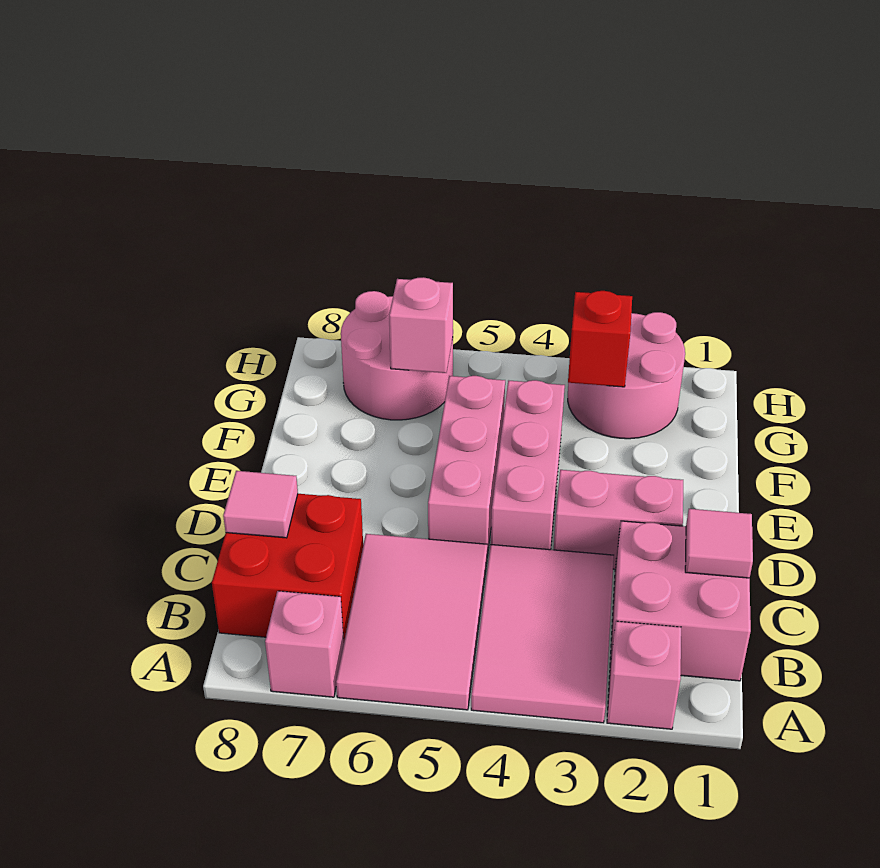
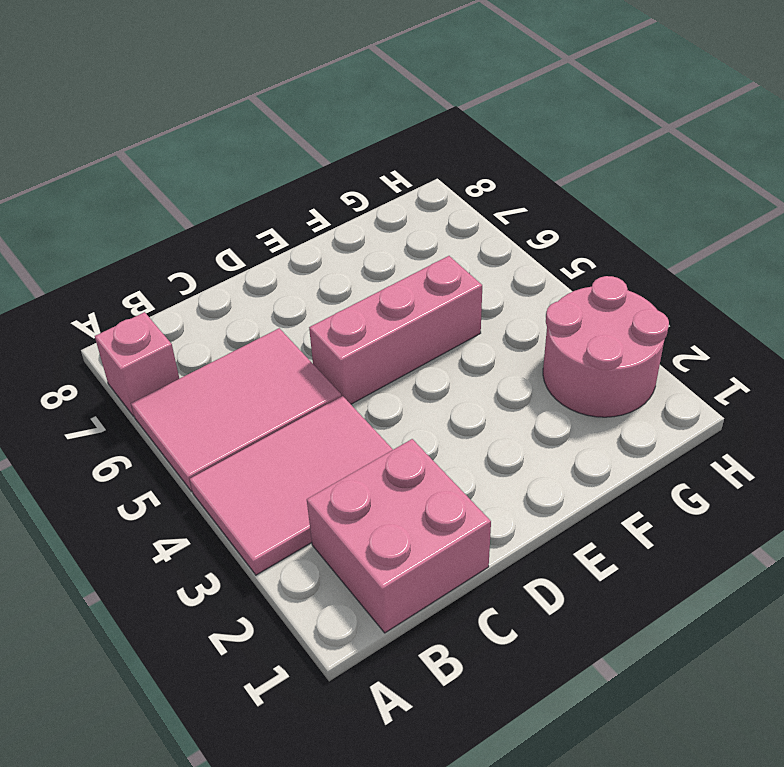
none -> pink brick A2 level 1
none -> red brick B7:C8 level 1
none -> pink brick D2:D3 level 1

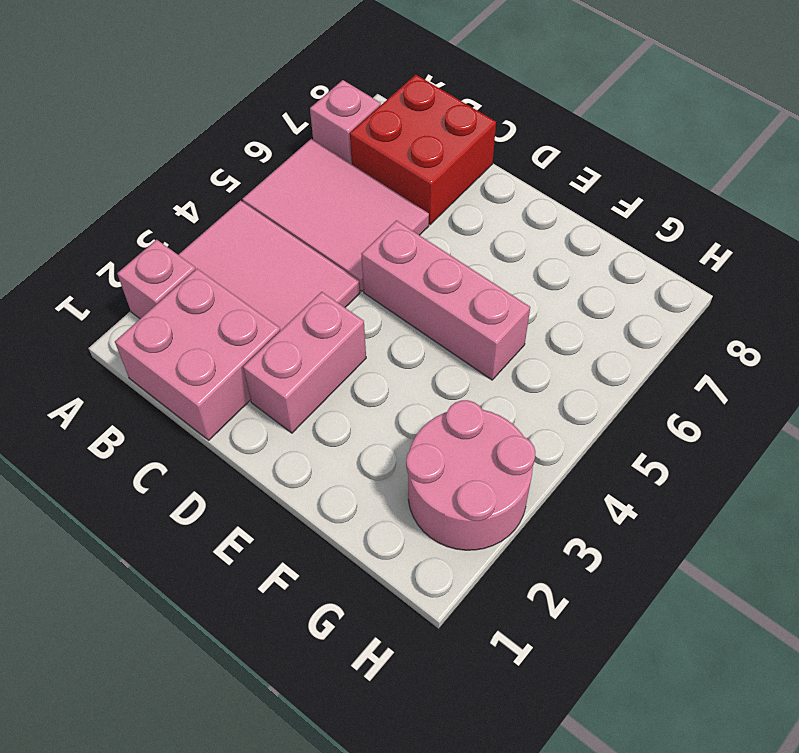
none -> pink brick D4:F4 level 1
none -> pink round brick G6:H7 level 1
none -> pink tile C1 level 2

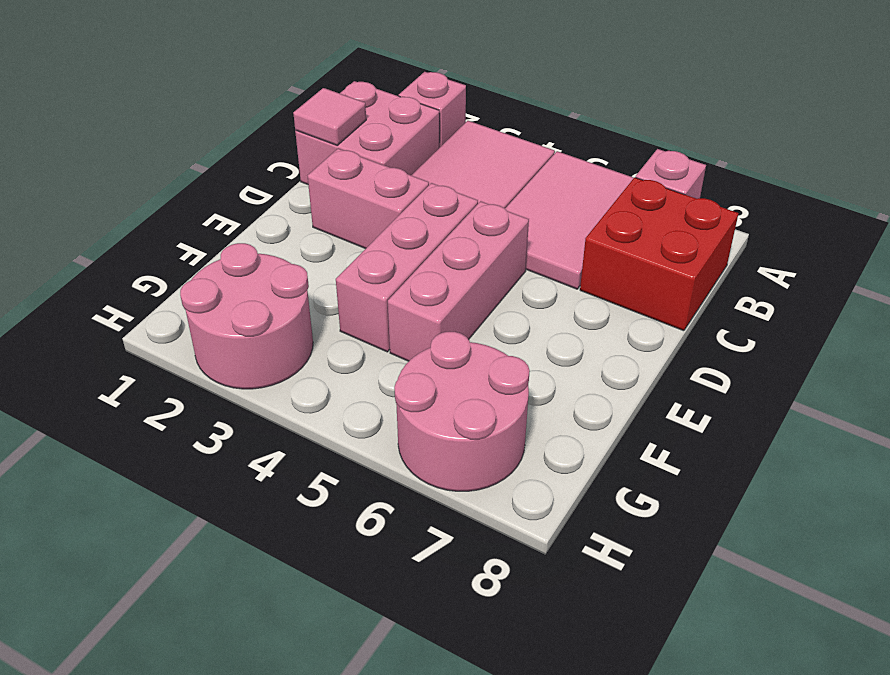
none -> pink tile C8 level 2
none -> red brick G3 level 2
none -> pink brick G6 level 2

